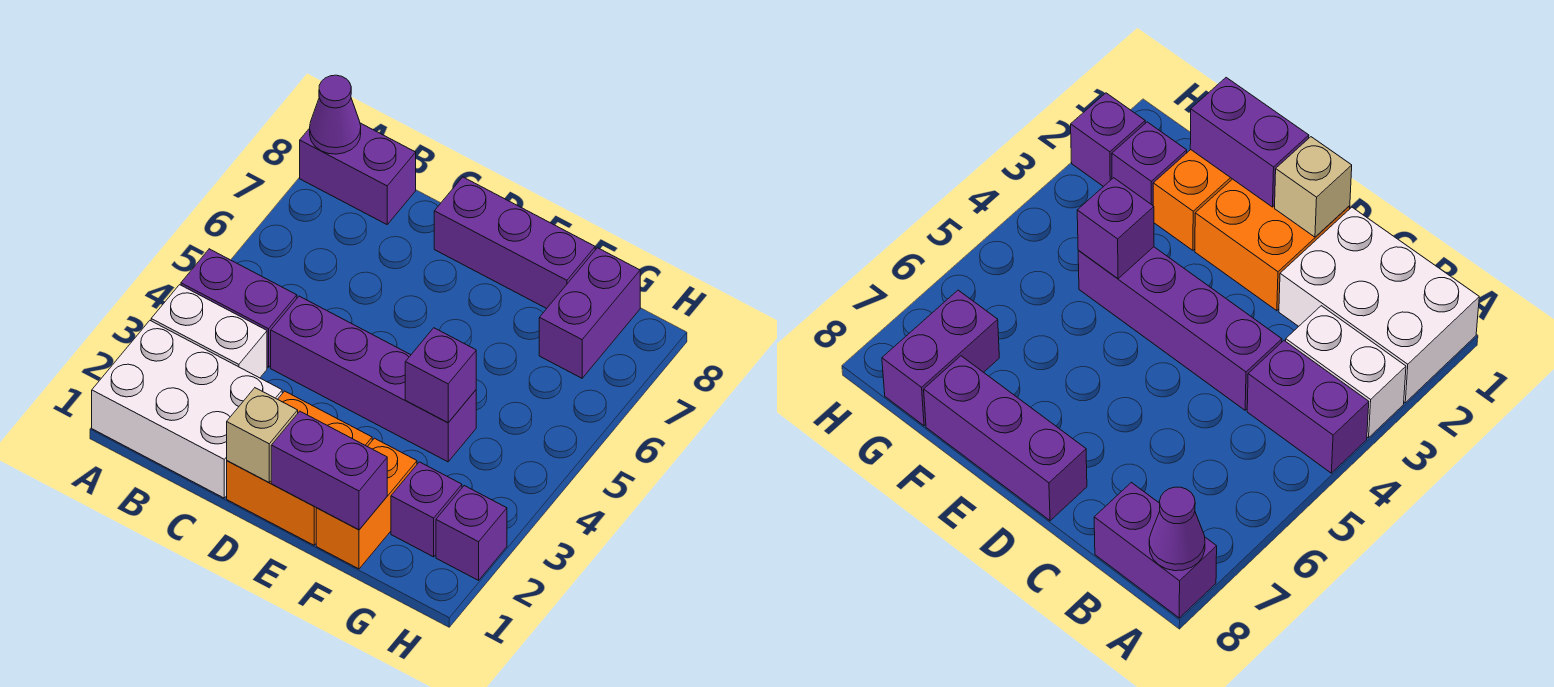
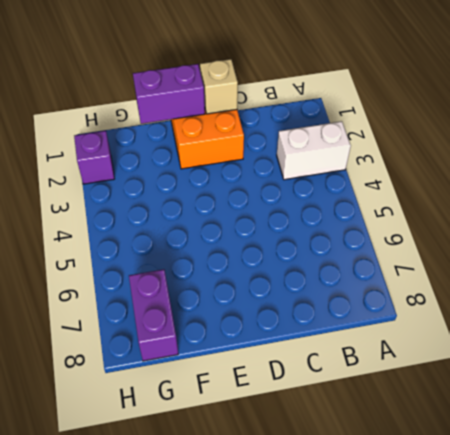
none -> white brick A1:C2 level 1
none -> purple brick A4:B4 level 1
none -> purple brick A8:B8 level 1

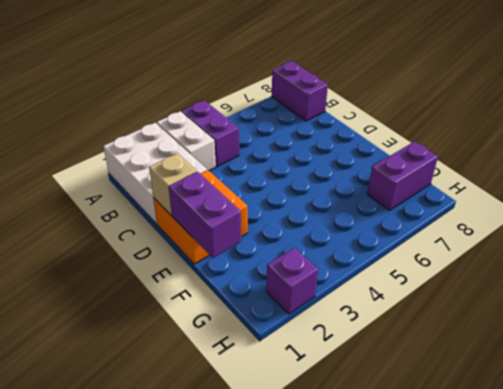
none -> purple brick C4:F4 level 1
none -> purple brick D8:F8 level 1
none -> orange brick F1:F2 level 1

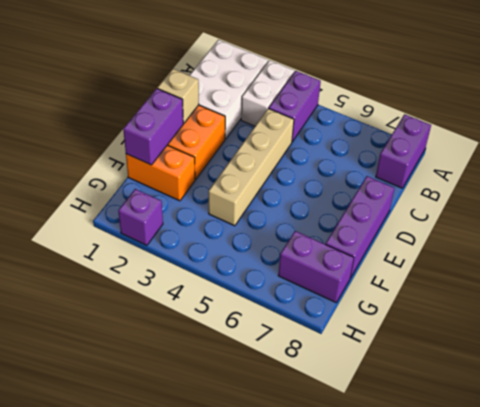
tan brick C4:F4 level 1 -> purple brick C4:F4 level 1
none -> purple brick G2 level 1
none -> purple cone A8 level 2
none -> purple brick F4 level 2

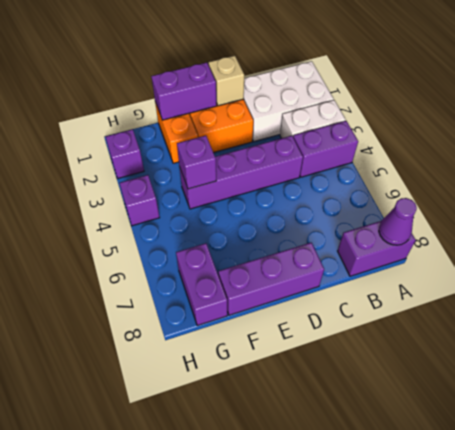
purple brick H4 level 1 -> purple brick G2 level 1

